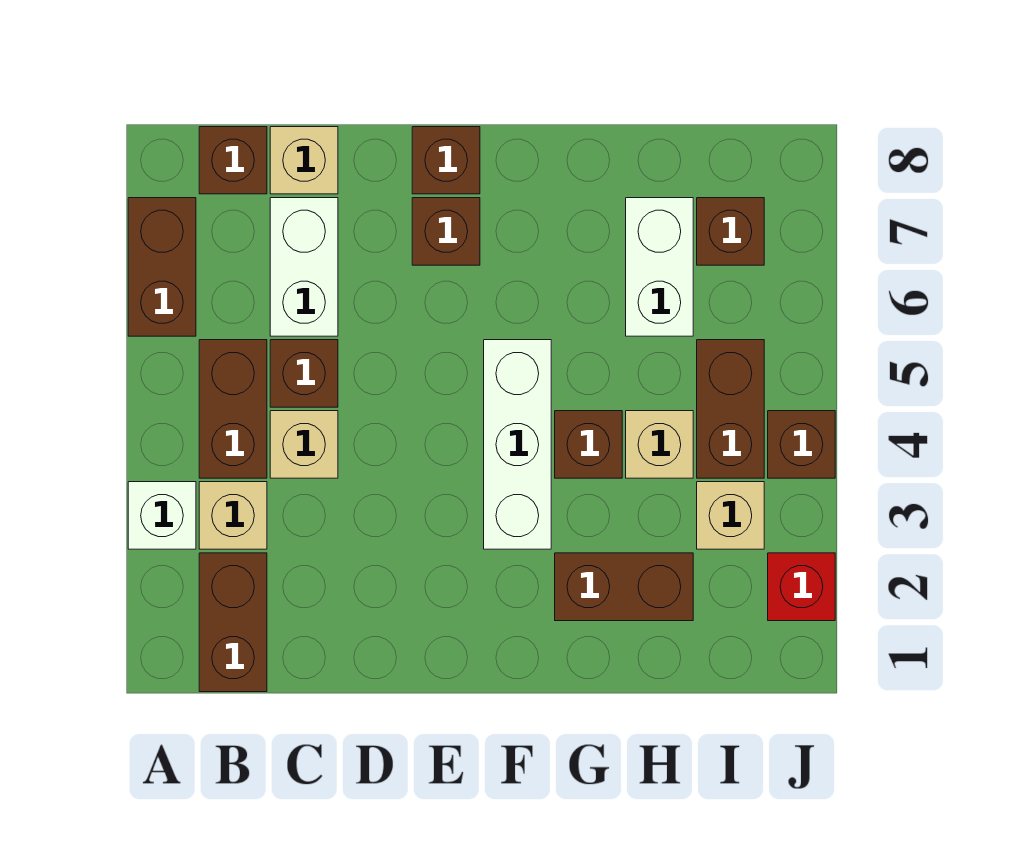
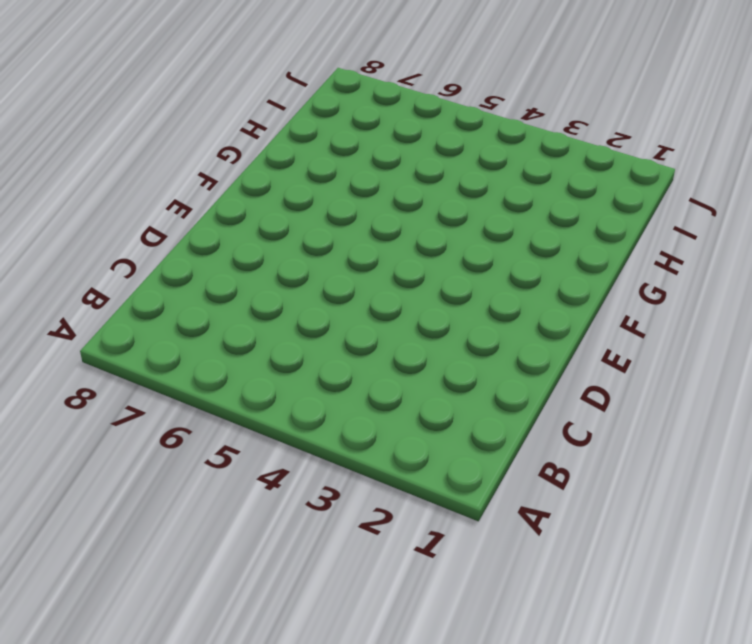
none -> white brick A3 level 1
none -> brown brick A6:A7 level 1
none -> brown brick B1:B2 level 1

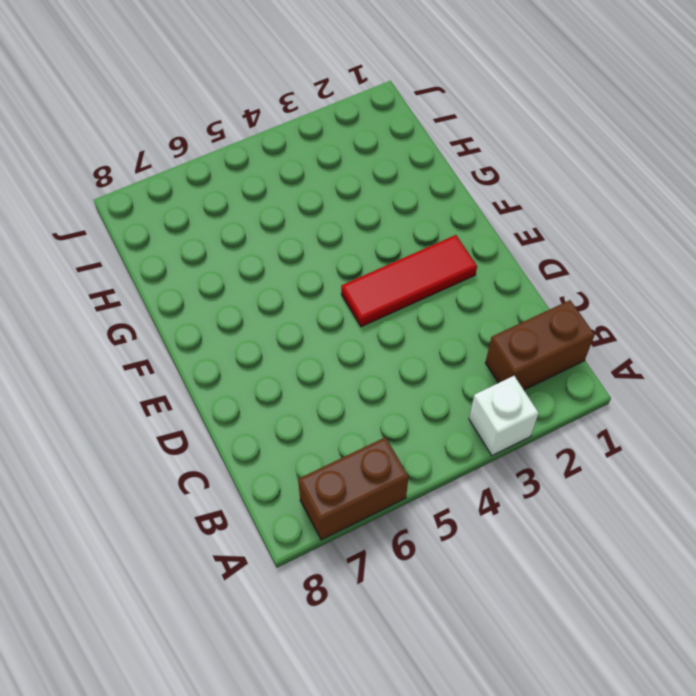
red tile E2:E4 level 1 -> none
none -> tan brick B3 level 1
none -> brown brick B4:B5 level 1
none -> brown brick B8 level 1

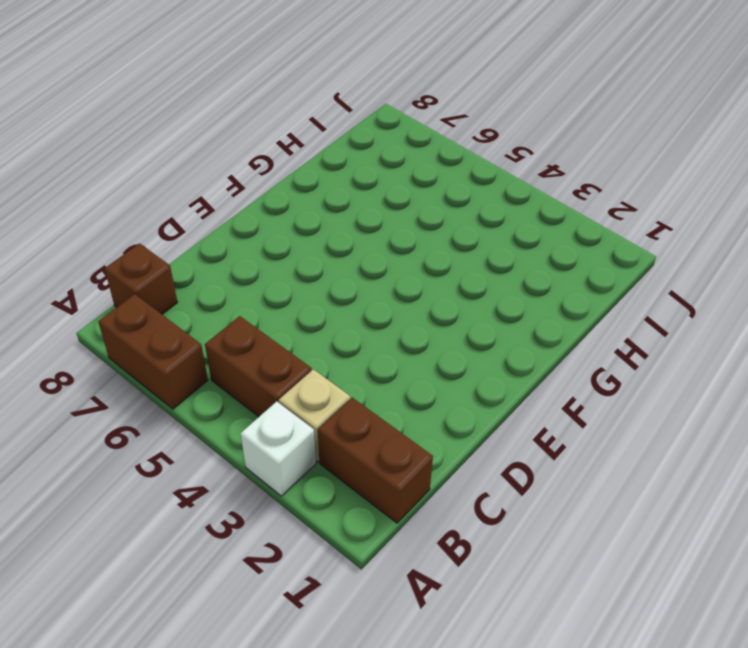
none -> tan brick C4 level 1
none -> brown brick C5 level 1
none -> white brick C6:C7 level 1

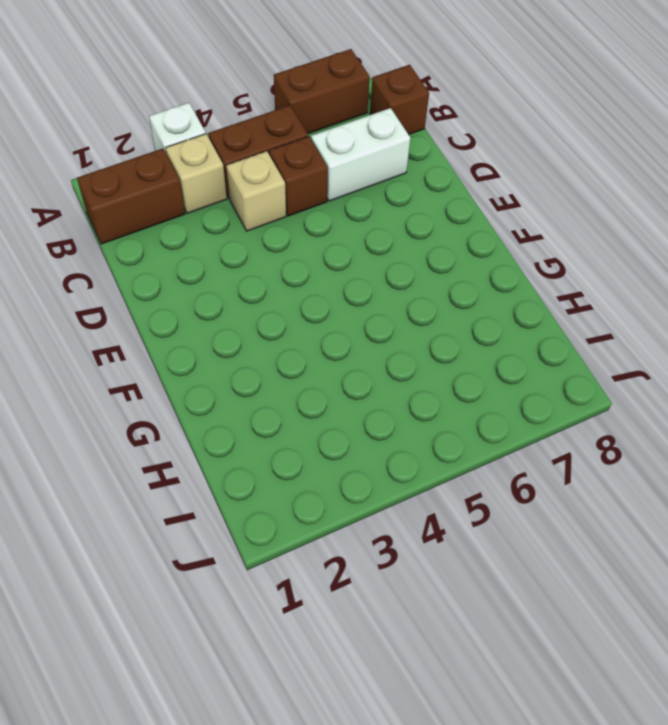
none -> tan brick C8 level 1
none -> brown brick E7 level 1
none -> brown brick E8 level 1

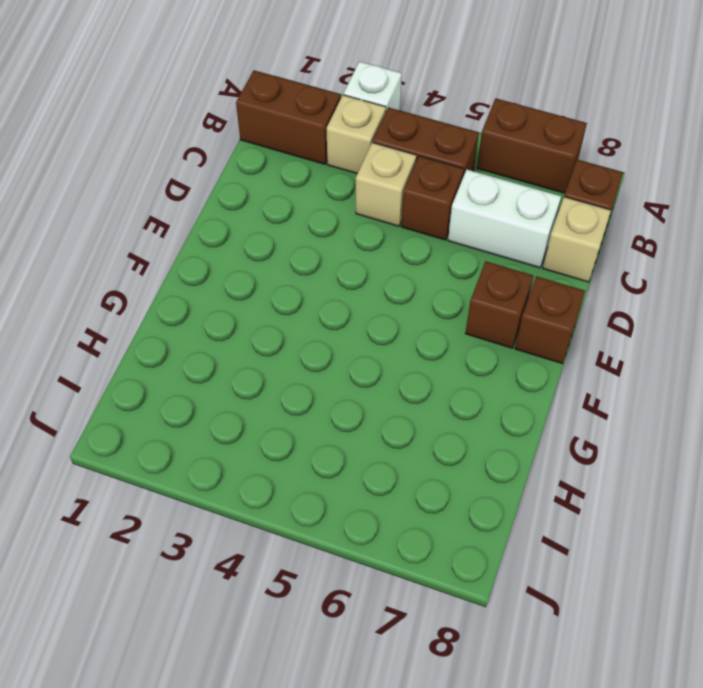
none -> white brick F3:F5 level 1
none -> brown brick G2:H2 level 1
none -> brown brick G4 level 1

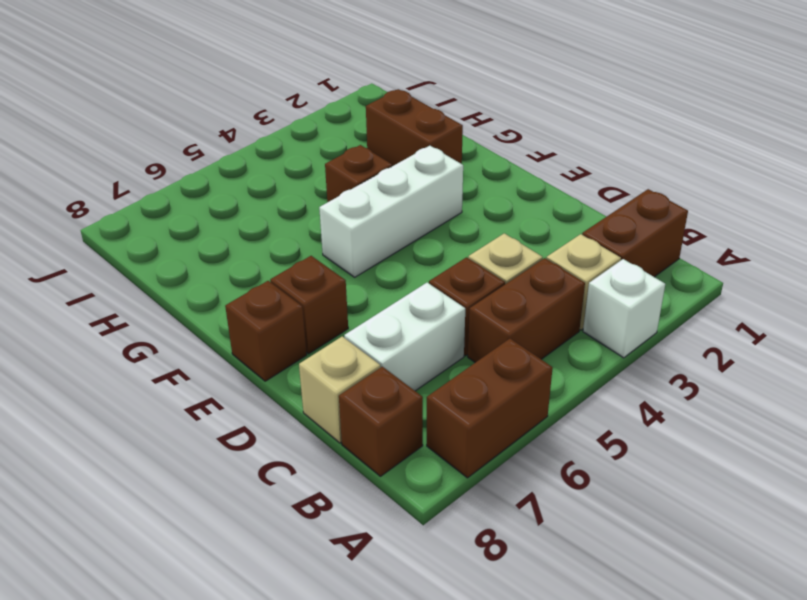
none -> tan brick H4 level 1
none -> white brick H6:H7 level 1
none -> tan brick I3 level 1

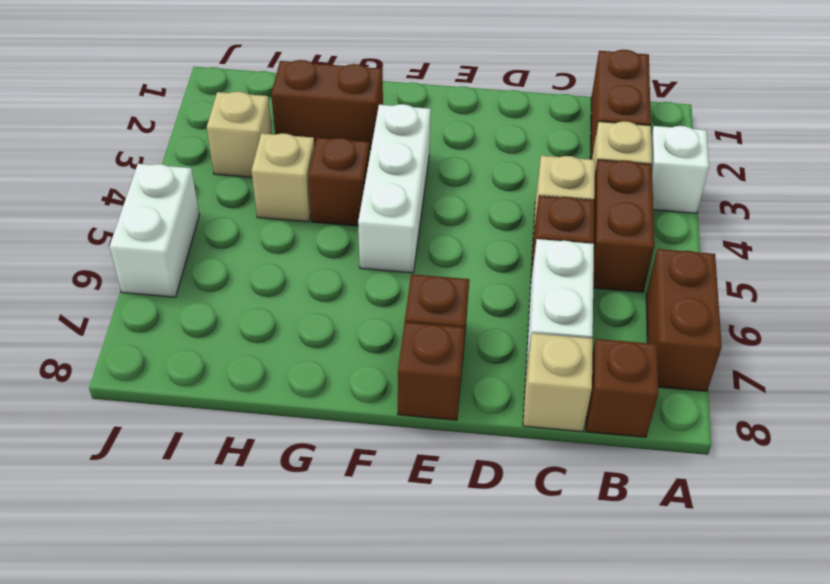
white brick J5:J6 level 1 -> white brick H6:H7 level 1
none -> brown brick I4:I5 level 1
none -> brown brick I7 level 1
none -> red brick J2 level 1

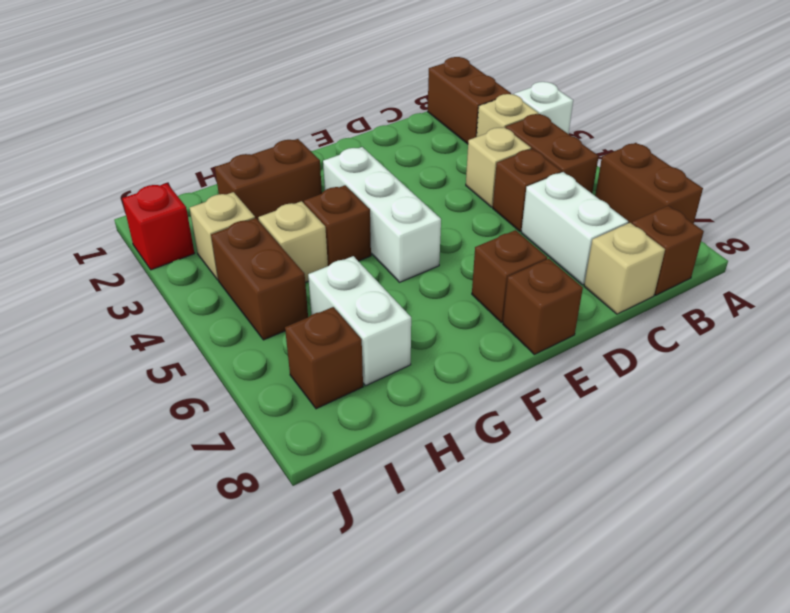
none -> brown brick J4 level 1

